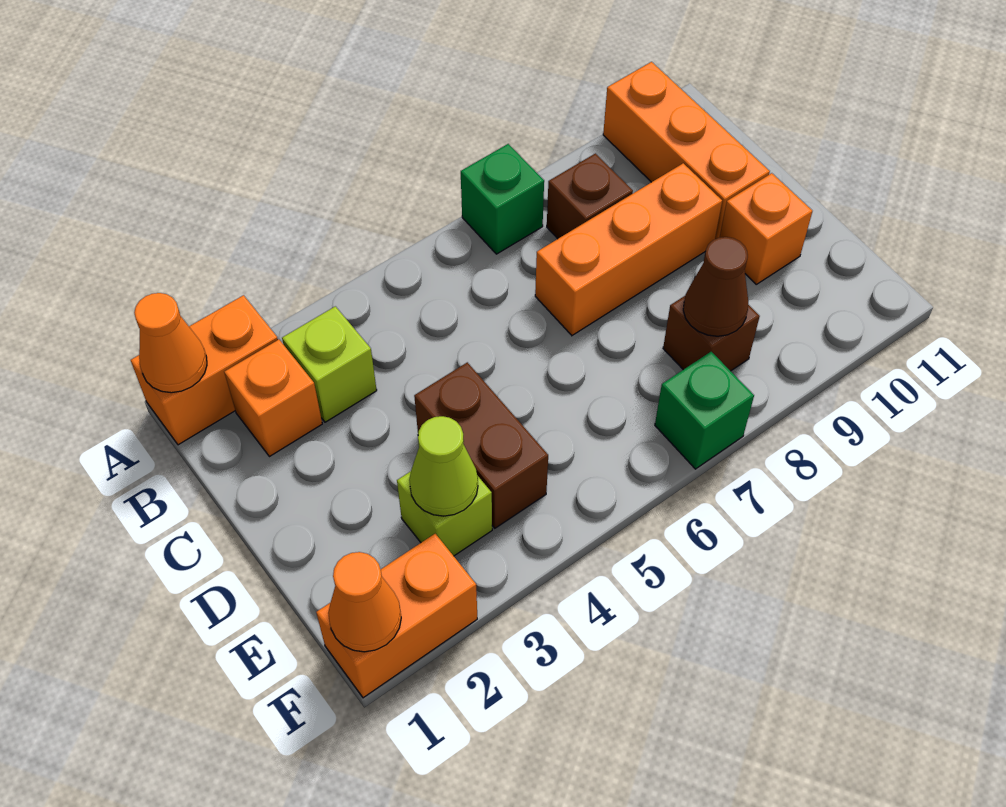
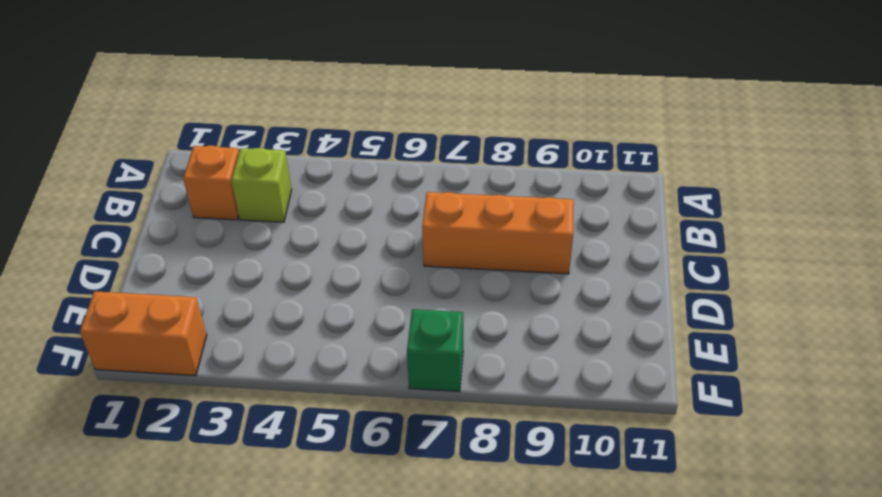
none -> orange brick A1:A2 level 1
none -> green brick A7 level 1
none -> orange brick A10:C10 level 1

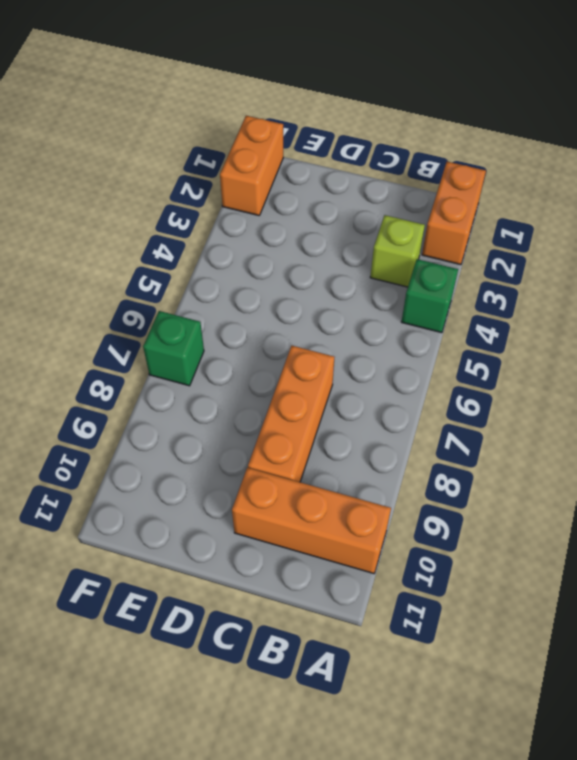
green brick A4 level 1 -> green brick A7 level 1
none -> orange brick B2 level 1
none -> brown brick B8 level 1
none -> brown brick D4:E4 level 1

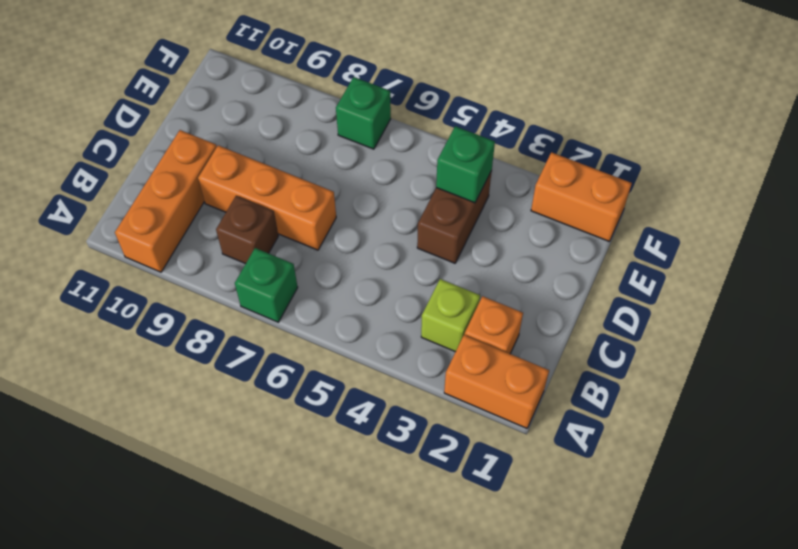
green brick E4 level 2 -> none
none -> orange brick D10 level 1
none -> lime brick E3 level 1
none -> brown brick E8 level 1

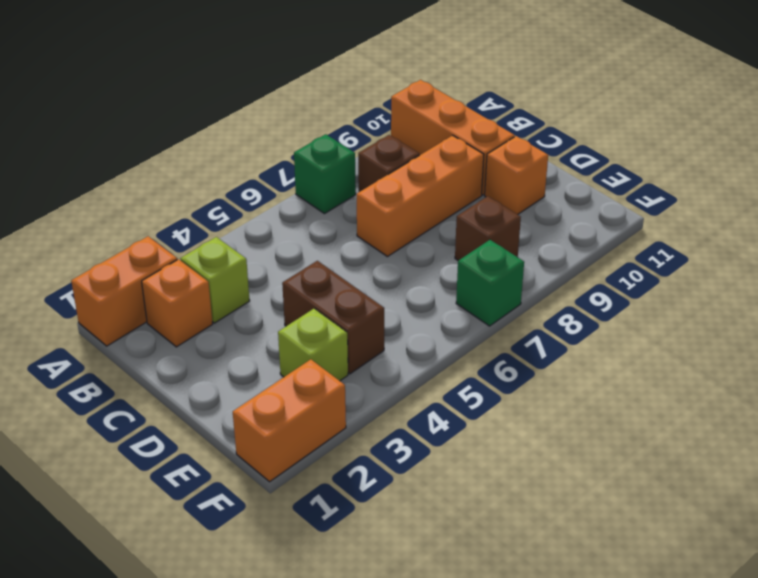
none -> orange cone A1 level 2
none -> lime cone E3 level 2
none -> brown cone E8 level 2

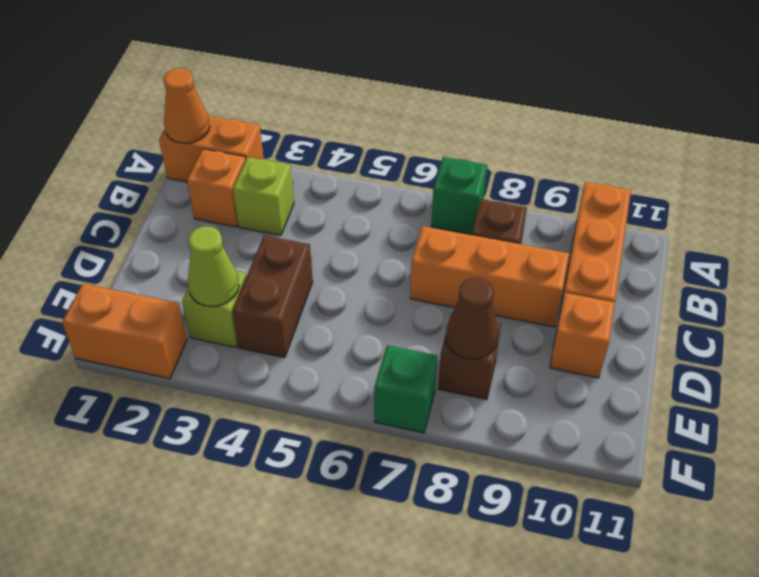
none -> orange cone F1 level 2

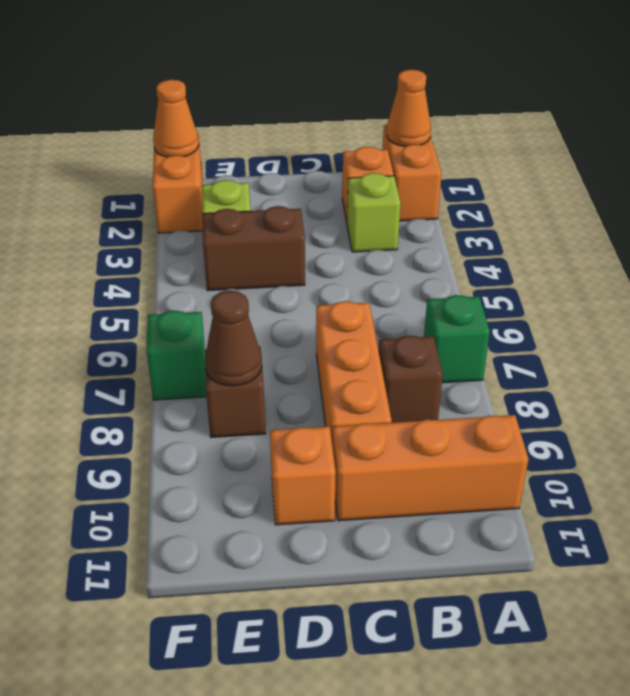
none -> lime cone E3 level 2

